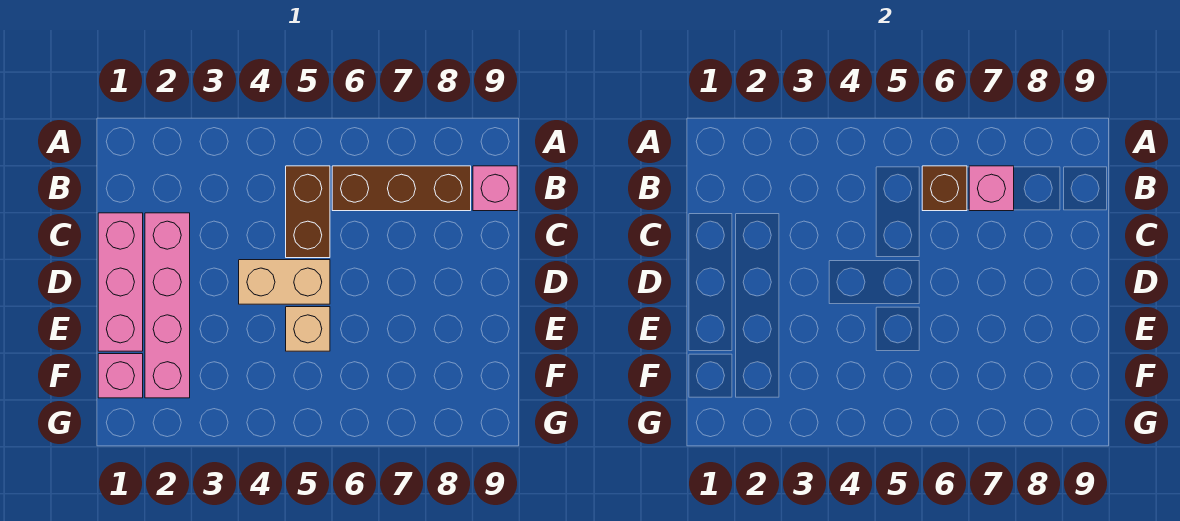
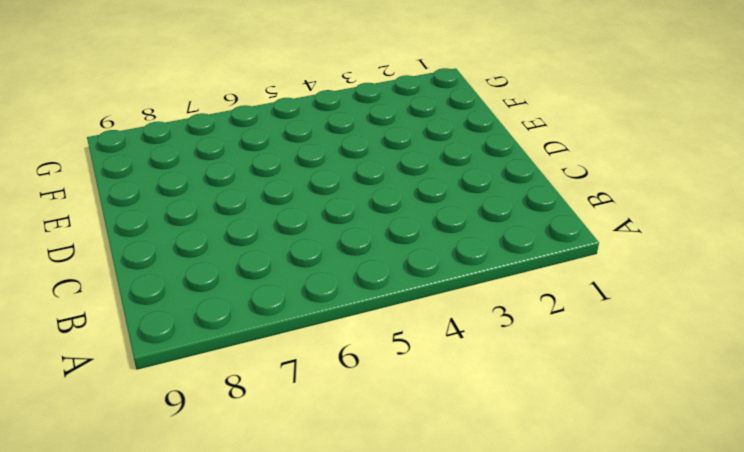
none -> brown brick B5:C5 level 1
none -> brown brick B6:B8 level 1

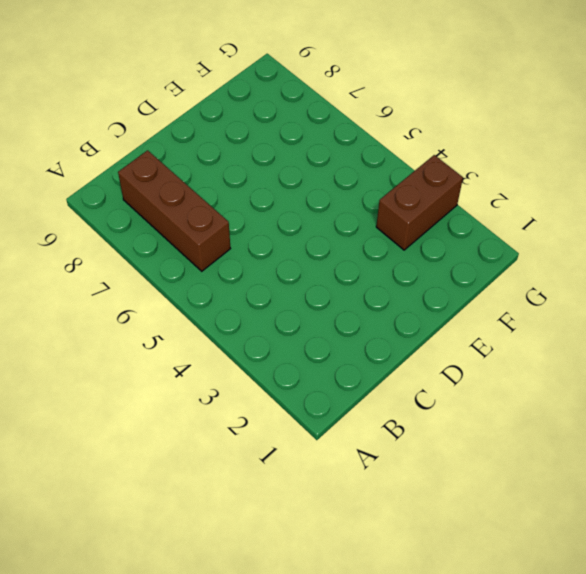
brown brick F3:G3 level 1 -> brown brick B5:C5 level 1
none -> pink brick B9 level 1
none -> pink brick C1:E1 level 1

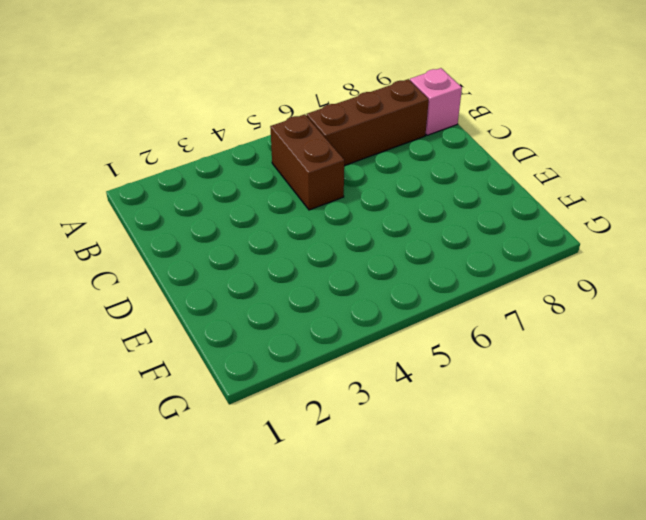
none -> pink brick C1:E1 level 1
none -> pink brick C2:F2 level 1

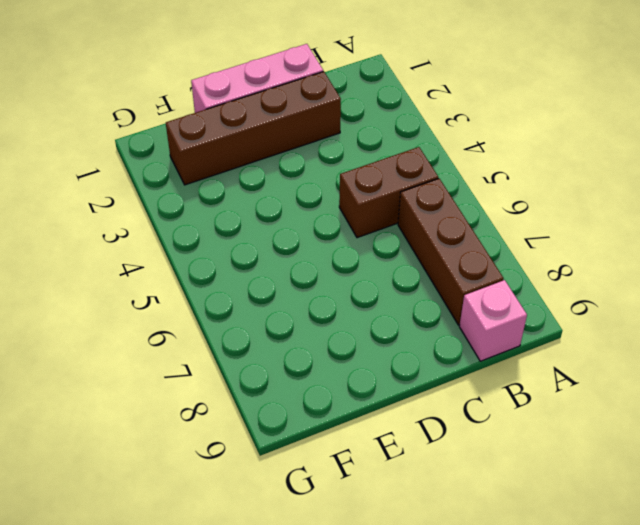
brown brick C2:F2 level 1 -> pink brick C2:F2 level 1
none -> tan brick D4:D5 level 1
none -> tan brick E5 level 1

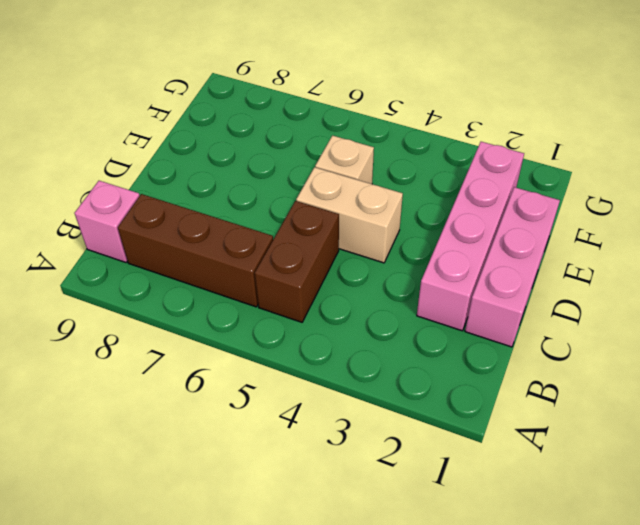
none -> pink brick F1 level 1
none -> brown brick B6 level 2

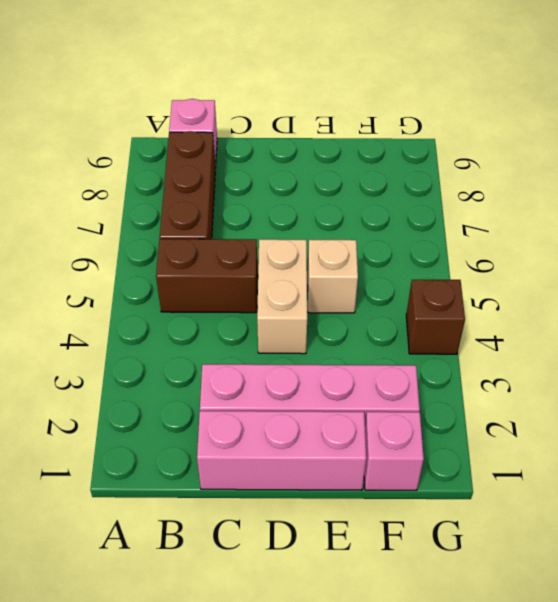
brown brick G4 level 1 -> brown brick B6 level 2
none -> pink brick B7 level 2

